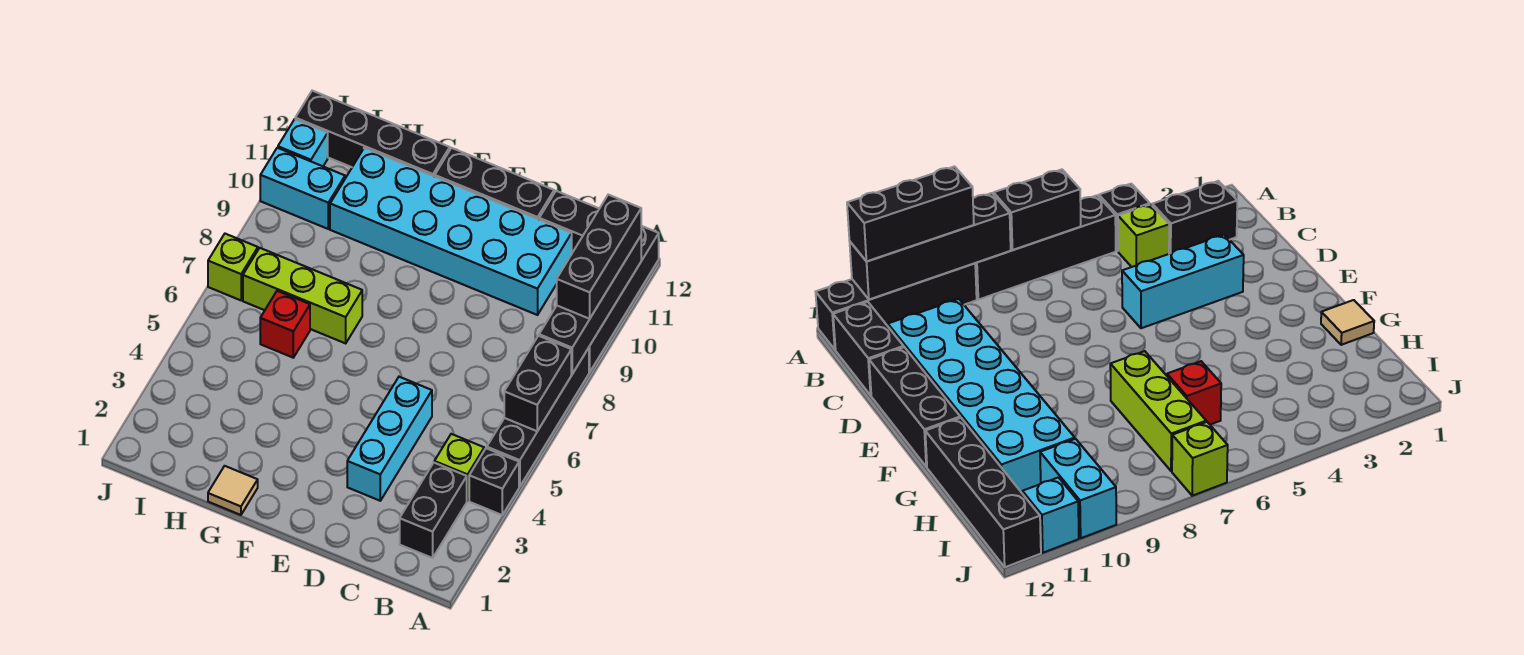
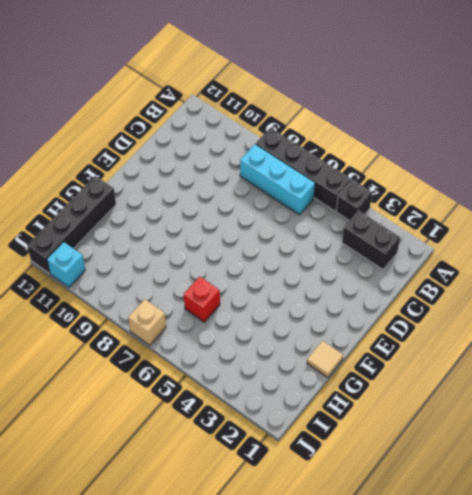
cyan brick B6:B8 level 1 -> cyan brick D3:D5 level 1
tan brick J7 level 1 -> lime brick J7 level 1
none -> black brick A9:A12 level 1
none -> lime brick B4 level 1
none -> black brick B12:C12 level 1

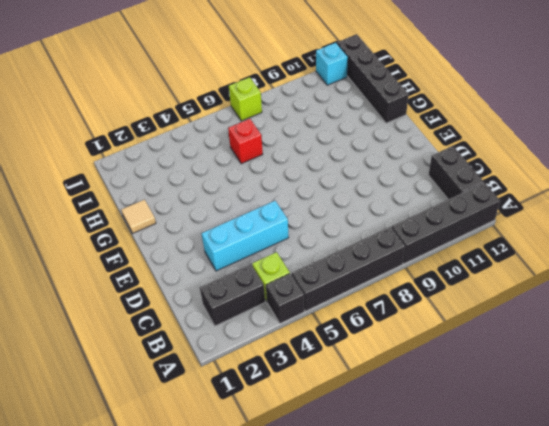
none -> cyan brick C10:H11 level 1
none -> black brick D12:F12 level 1
none -> lime brick G7:I7 level 1

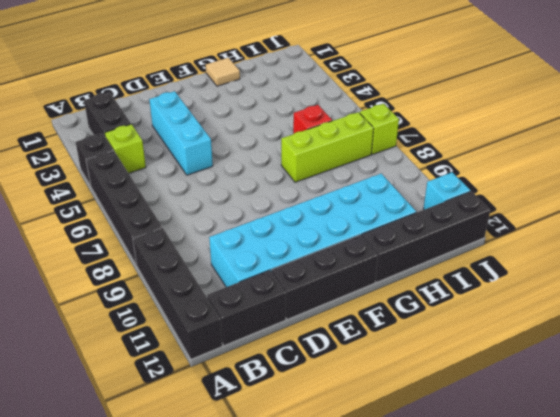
none -> cyan brick I10:J10 level 1
none -> black brick A6:A7 level 2
none -> black brick A8:A11 level 2

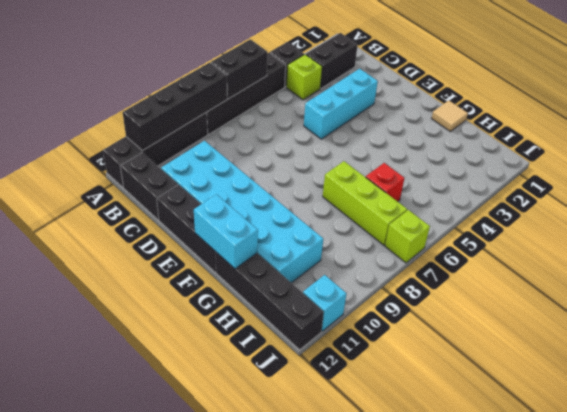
cyan brick F12:G12 level 2 -> cyan brick I10:J10 level 1
none -> black brick A9:A11 level 3

